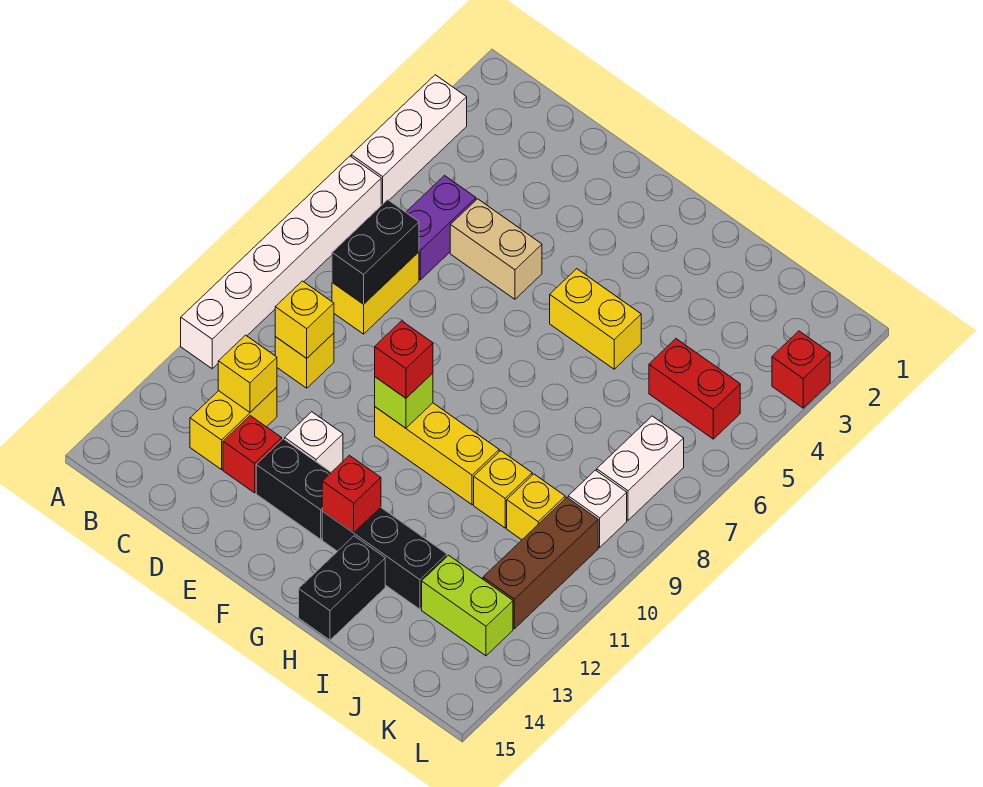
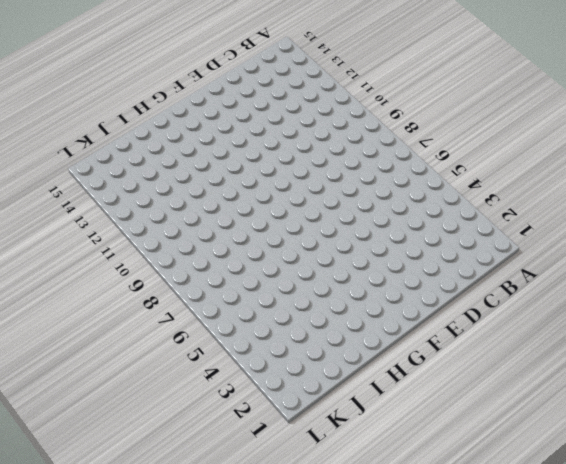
none -> white brick A3:A5 level 1
none -> white brick A6:A11 level 1
none -> purple brick C5:C6 level 1

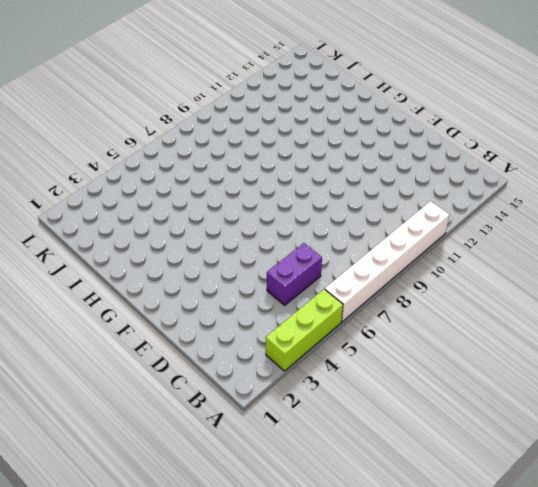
lime brick A3:A5 level 1 -> white brick A3:A5 level 1
none -> yellow brick C7:C8 level 1
none -> yellow brick C10 level 1
none -> yellow brick C12:C13 level 1

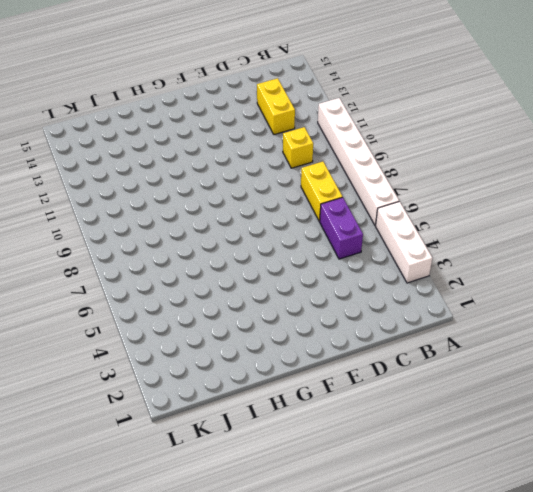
none -> tan brick D5:E5 level 1
none -> red brick D13 level 1
none -> white brick E12 level 1

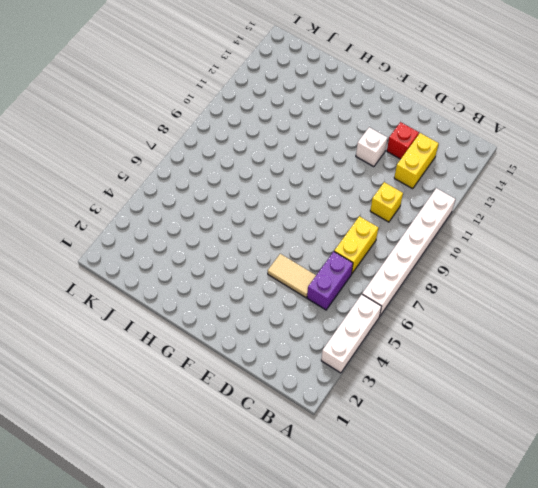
tan tile D5:E5 level 1 -> tan brick D5:E5 level 1
none -> black brick E13:F13 level 1
none -> yellow brick F10:H10 level 1
none -> yellow brick G5:H5 level 1

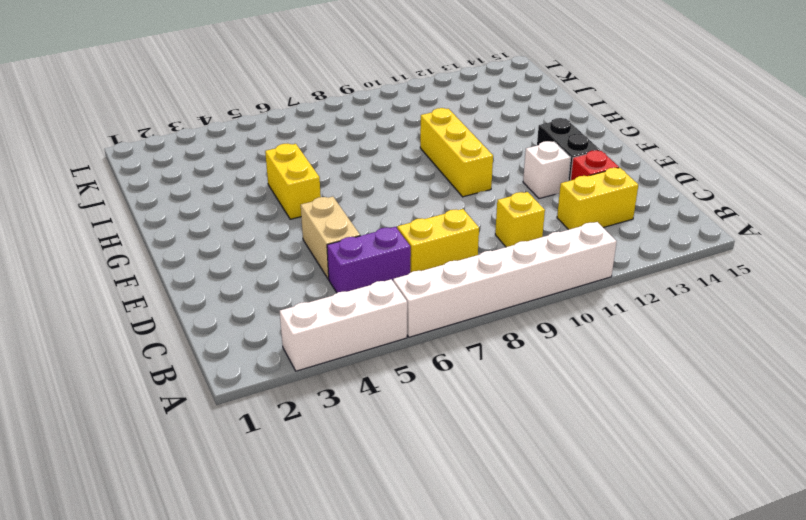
none -> black brick G13:I13 level 1
none -> black brick H14:H15 level 1
none -> yellow brick I10 level 1

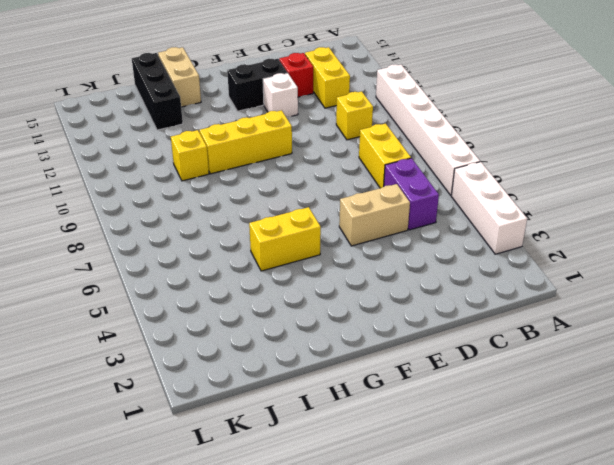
tan brick H14:H15 level 1 -> black brick H14:H15 level 1
black brick I13:I15 level 1 -> black brick G13:I13 level 1
none -> red brick J5:K5 level 1
none -> yellow brick J10 level 1
none -> lime brick J13:K13 level 1

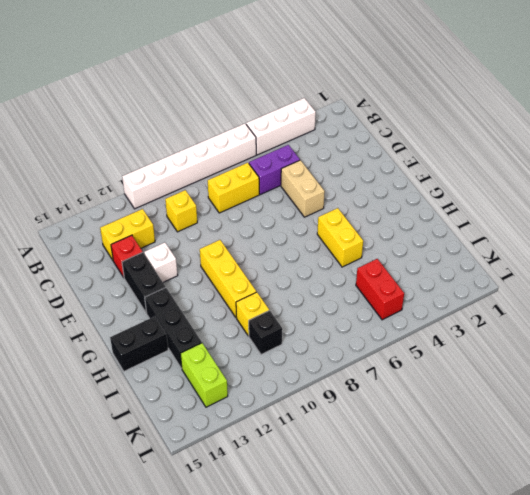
black brick J10 level 1 -> yellow brick J10 level 1
none -> white brick K7:K8 level 1
none -> white brick K9 level 1
none -> brown brick K10:K12 level 1

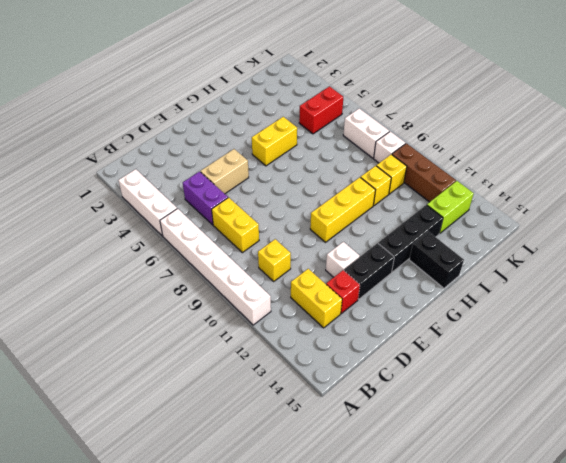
none -> red brick L3 level 1
none -> black brick C7:C8 level 2
none -> yellow brick C10 level 2

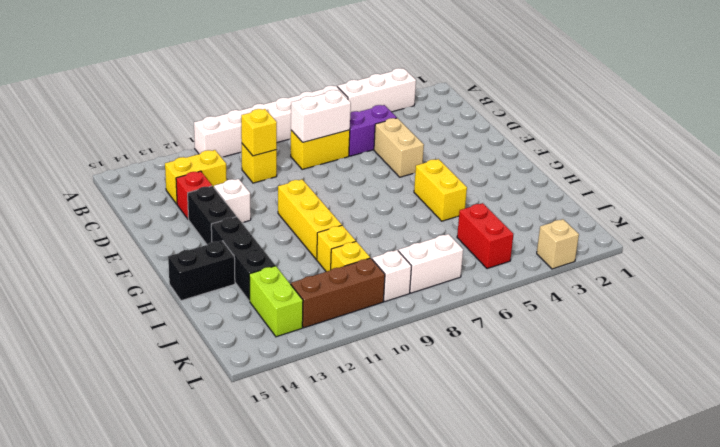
white brick C7:C8 level 2 -> black brick C7:C8 level 2
tan brick L3 level 1 -> red brick L3 level 1
none -> yellow brick C12 level 2
none -> lime brick F10 level 2
none -> red brick G13 level 2

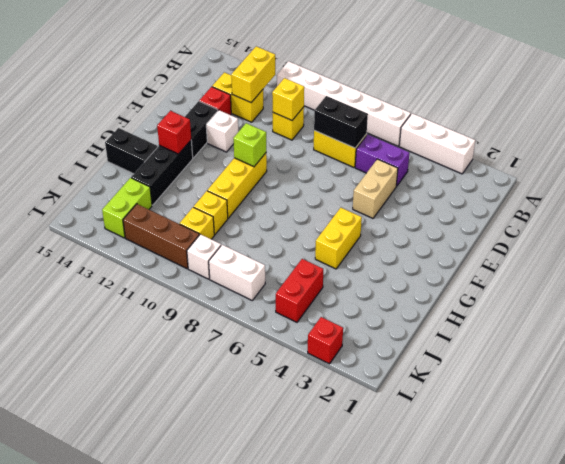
yellow brick B12:C12 level 2 -> yellow brick C12 level 2
none -> red brick F10 level 3

